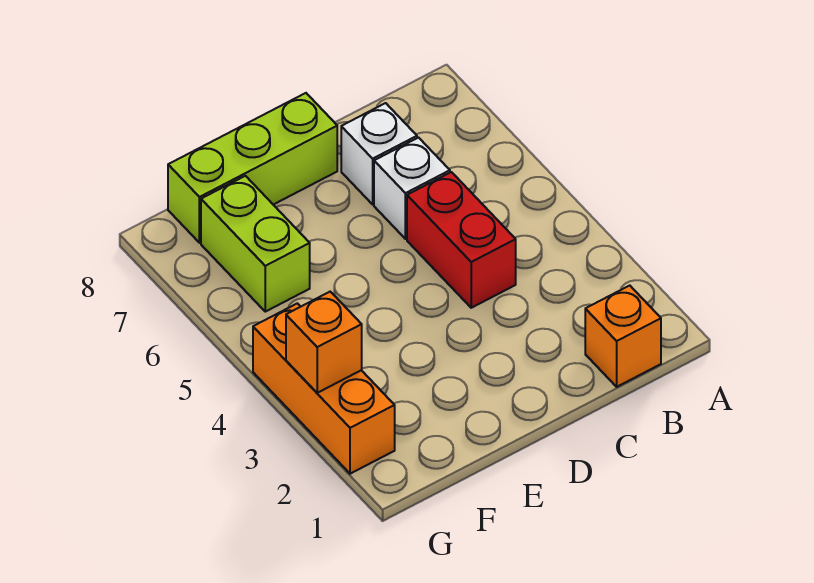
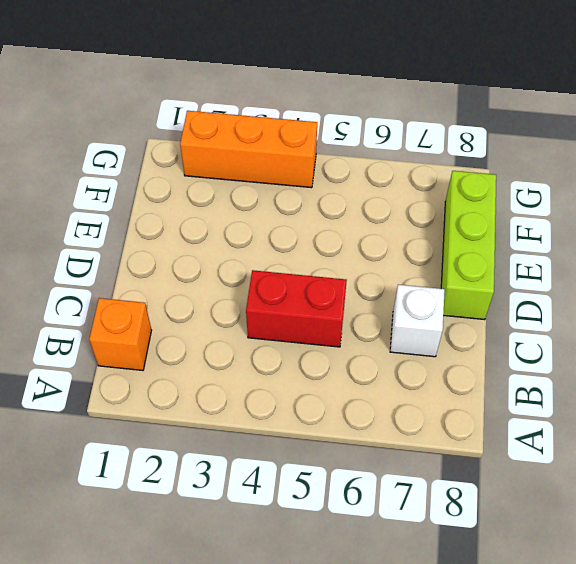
none -> white brick C6 level 1
none -> lime brick F6:F7 level 1

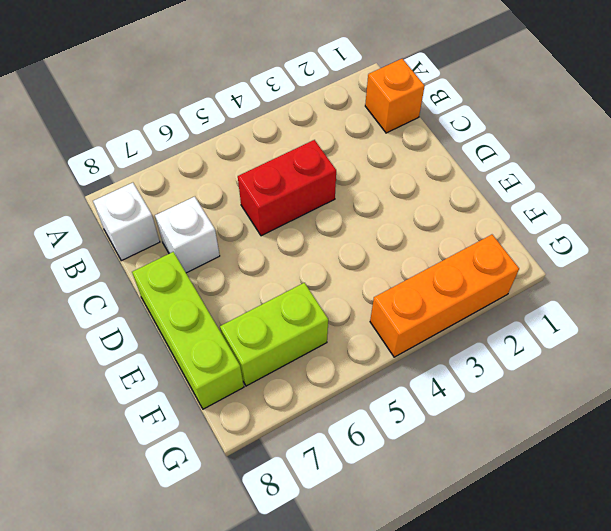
white brick B8 level 1 -> white brick C6 level 1
none -> orange brick G3 level 2

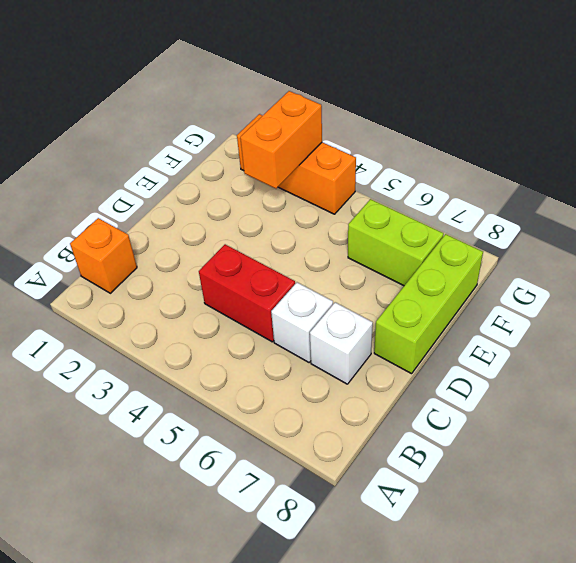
orange brick F3:G3 level 2 -> orange brick G3 level 2

